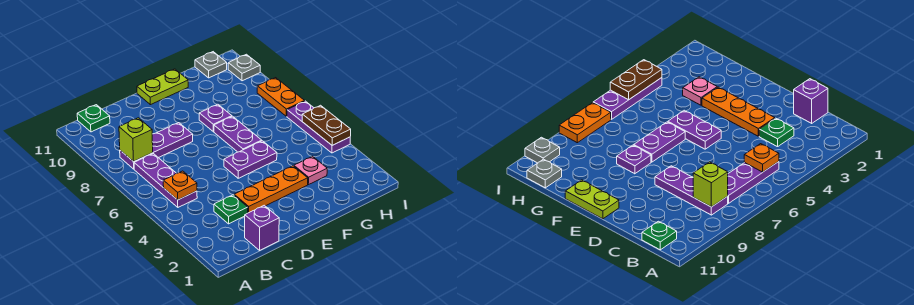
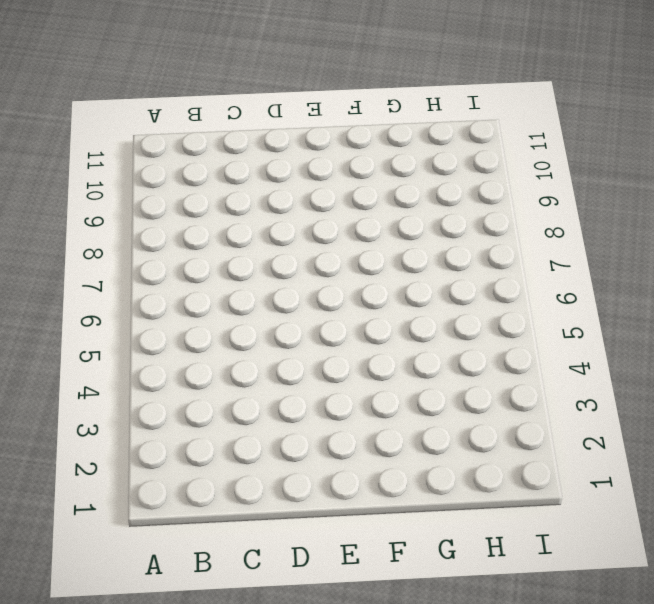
none -> purple plate B5:B7 level 1
none -> purple plate B8:D8 level 1
none -> green plate B11 level 1

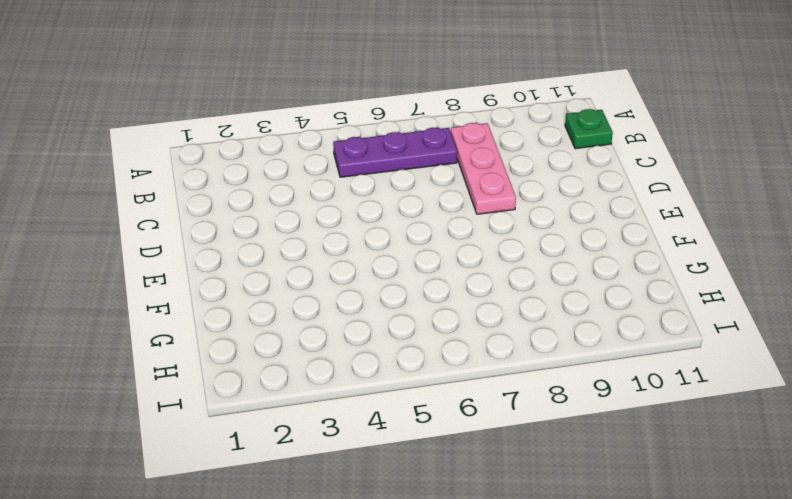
pink plate B8:D8 level 1 -> purple plate B8:D8 level 1
none -> purple brick C1 level 1
none -> green plate C3 level 1
none -> orange plate D3:F3 level 1

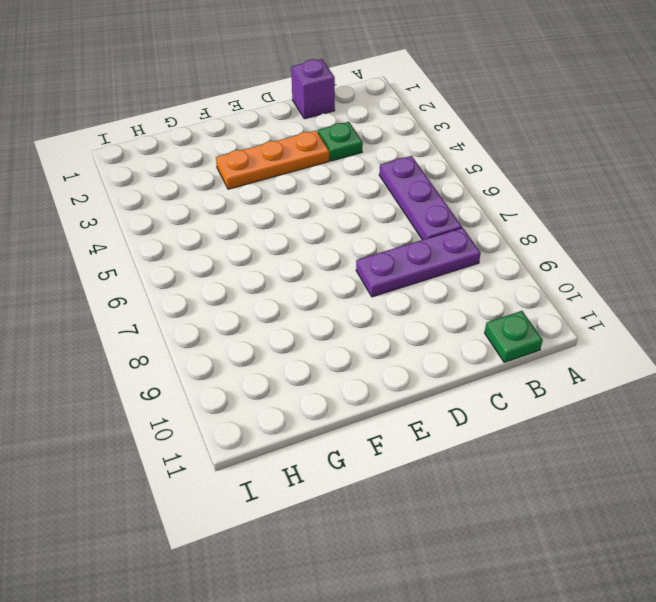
none -> purple plate E5:F5 level 1
none -> lime plate E11:F11 level 1
none -> purple plate F6:F7 level 1

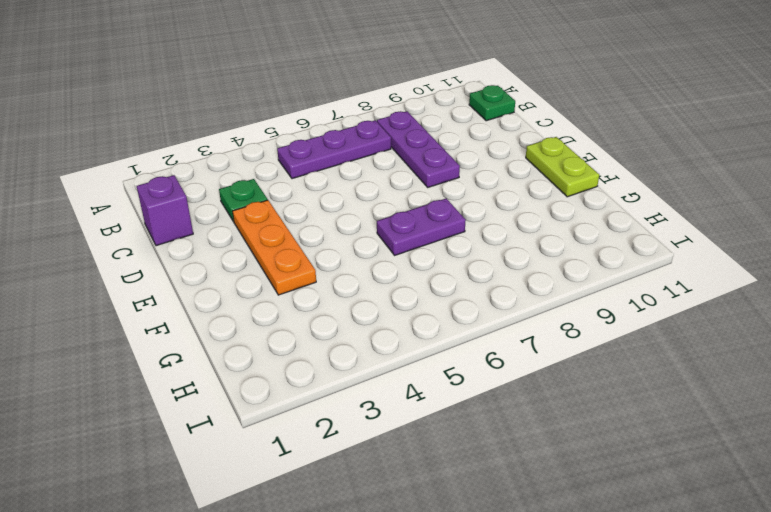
none -> purple plate E5:F5 level 1
none -> purple plate F8 level 1
none -> pink plate G3 level 1

